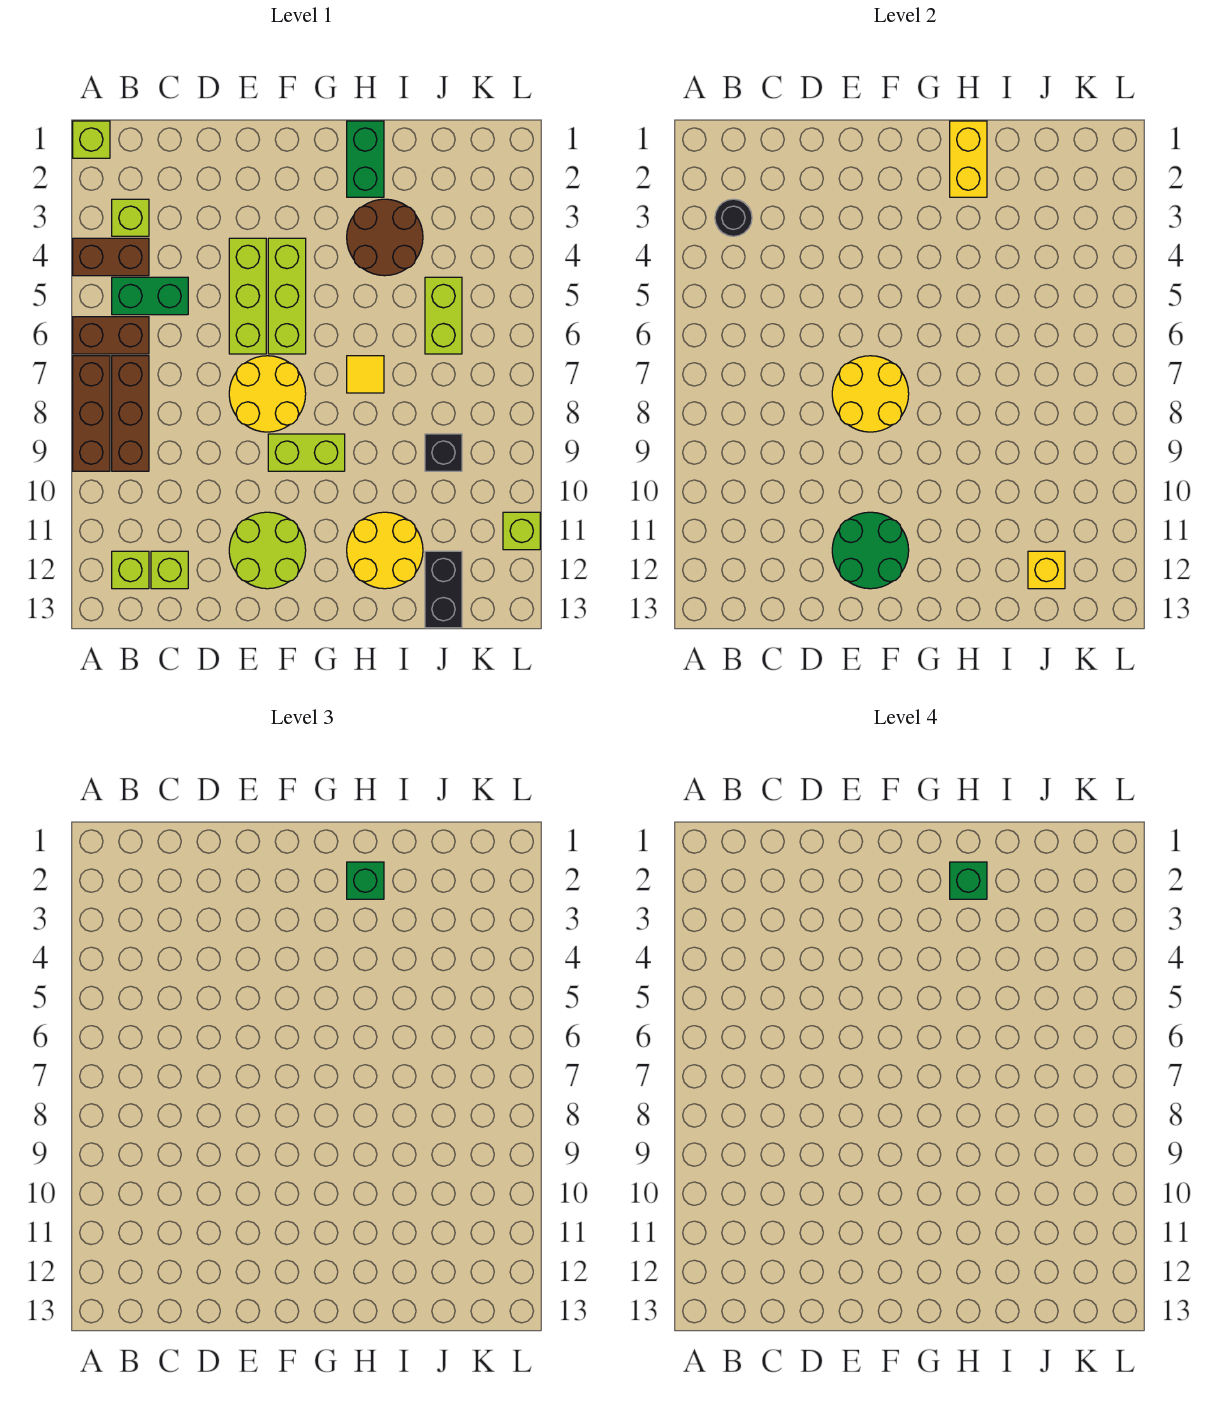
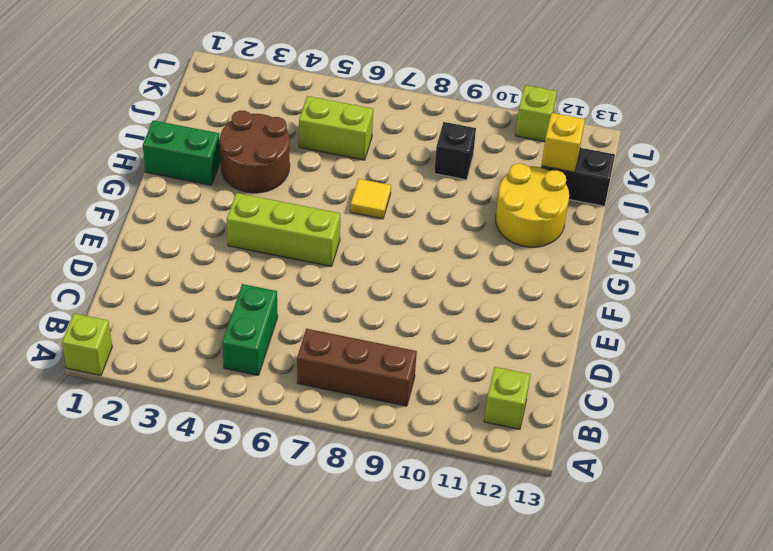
none -> brown brick A4:B4 level 1
none -> brown brick A6:B6 level 1
none -> brown brick A7:A9 level 1

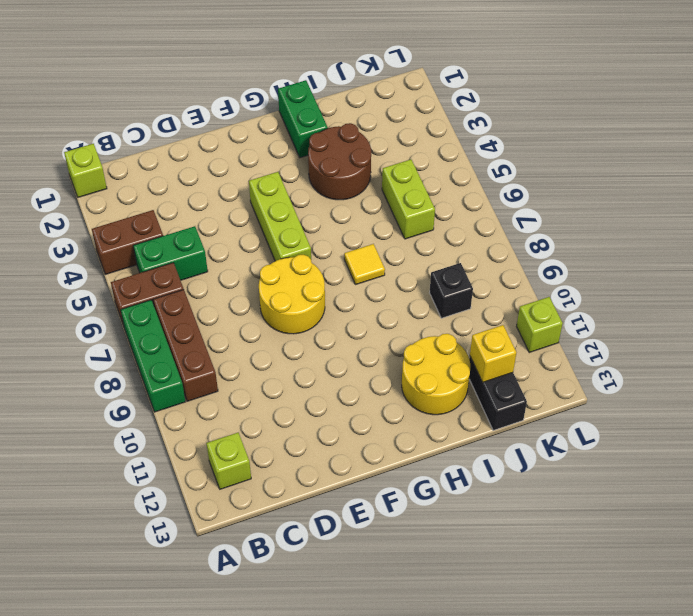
green brick A7:A9 level 1 -> brown brick A7:A9 level 1
none -> lime brick B3 level 1
none -> lime brick C12 level 1
none -> lime brick E4:E6 level 1

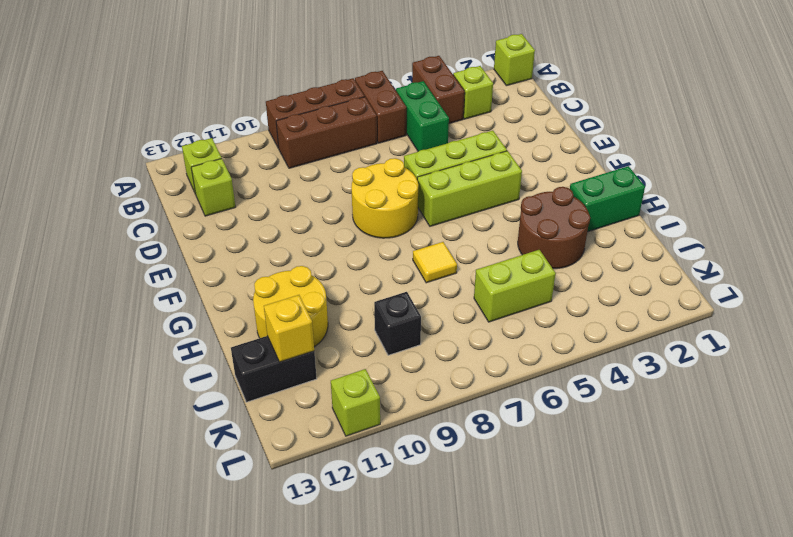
none -> lime round brick E11:F12 level 1
none -> lime brick F9:G9 level 1
none -> black round brick B3 level 2

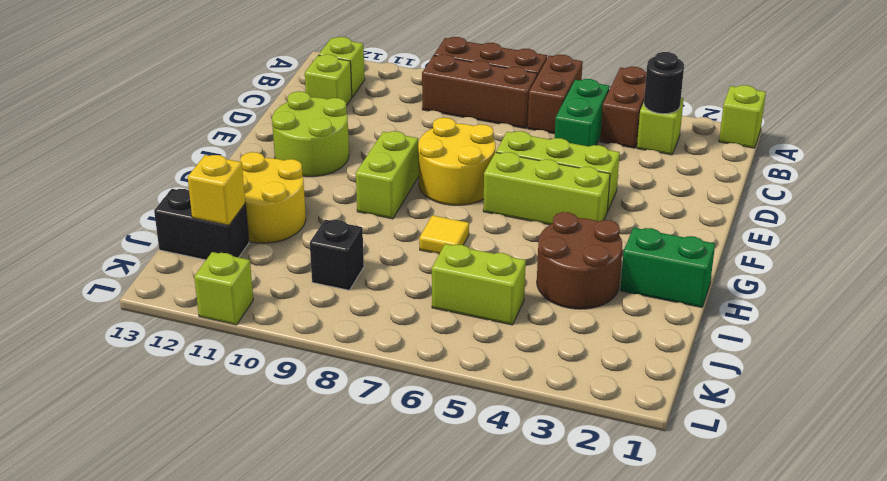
none -> yellow round brick E7:F8 level 2
none -> green round brick E11:F12 level 2
none -> yellow brick H1:H2 level 2

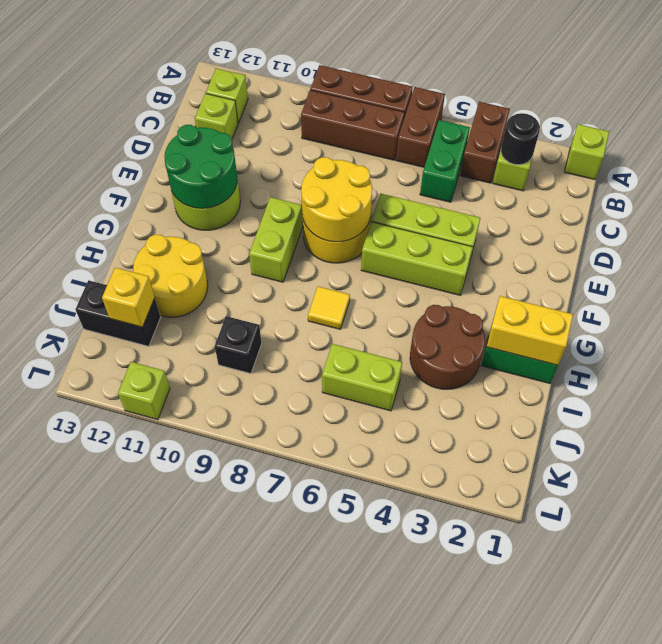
none -> green brick H2 level 3
none -> green brick H2 level 4

